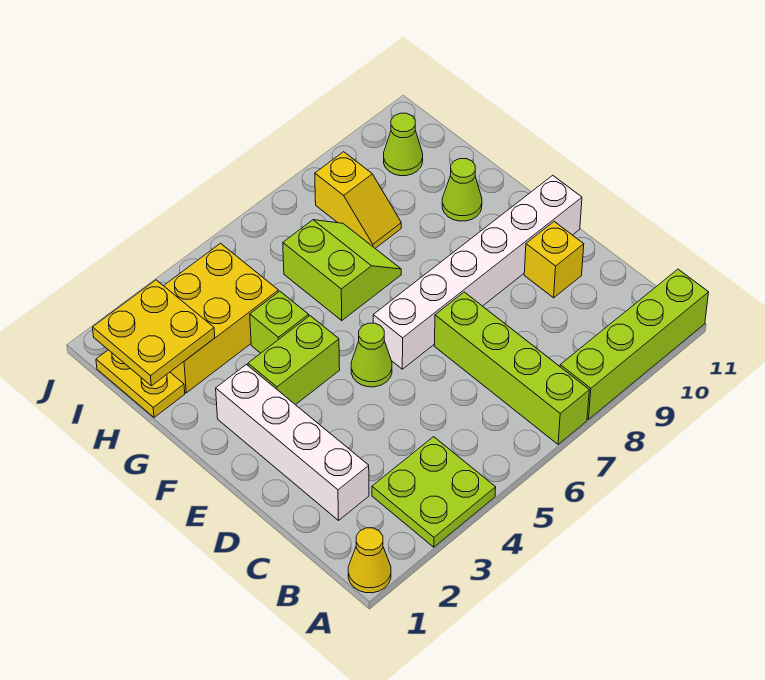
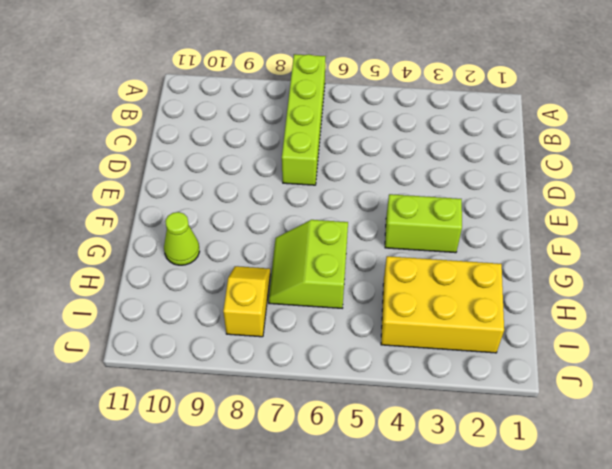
none -> yellow cone A1 level 1
none -> lime plate A3:B4 level 1
none -> lime brick A8:A11 level 1

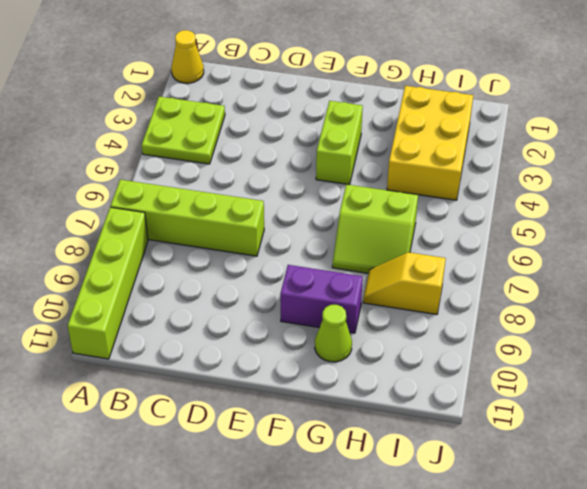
purple brick F9:G9 level 1 -> none
none -> white brick C2:F2 level 1
none -> yellow brick D10 level 1
none -> lime cone E5 level 1

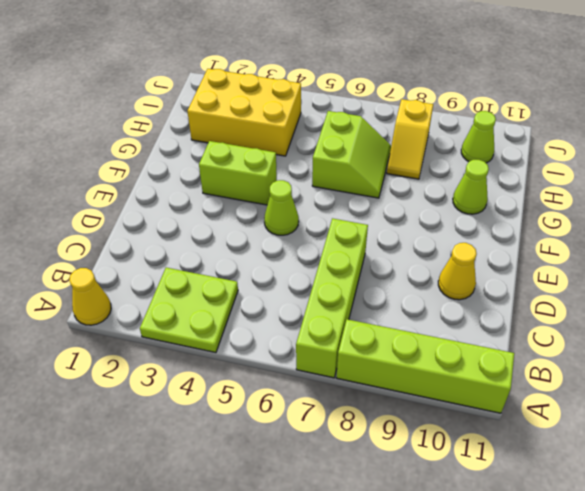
yellow cone D10 level 1 -> yellow brick D10 level 1
none -> white brick C2:F2 level 1
none -> white brick E6:E11 level 1
none -> lime brick G4 level 1

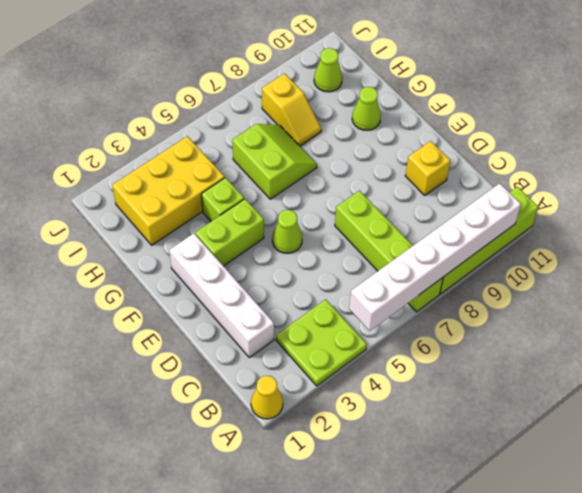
white brick A5:A10 level 2 -> white brick E6:E11 level 1
none -> yellow plate H1:I1 level 1
none -> yellow plate H1:I2 level 2

